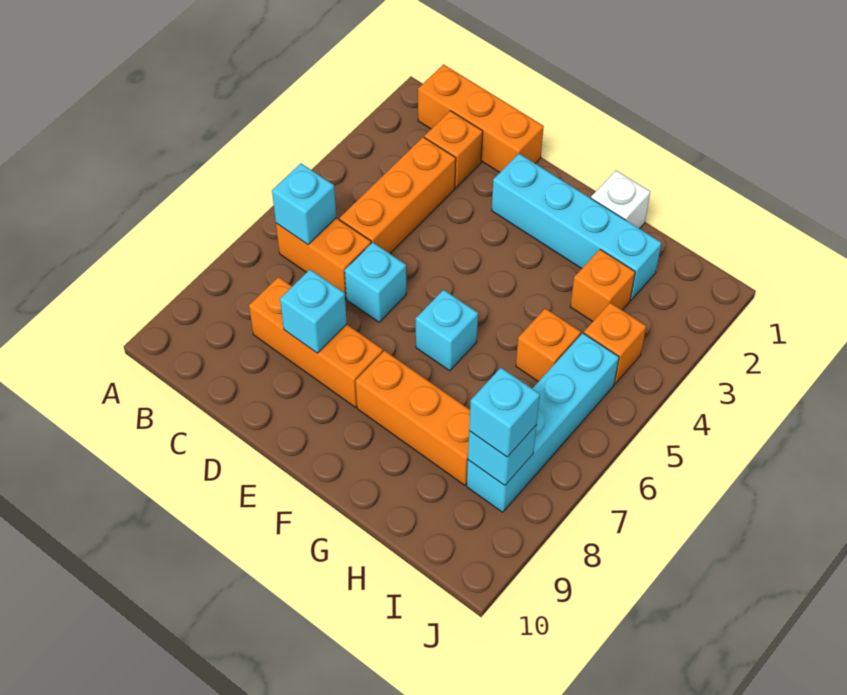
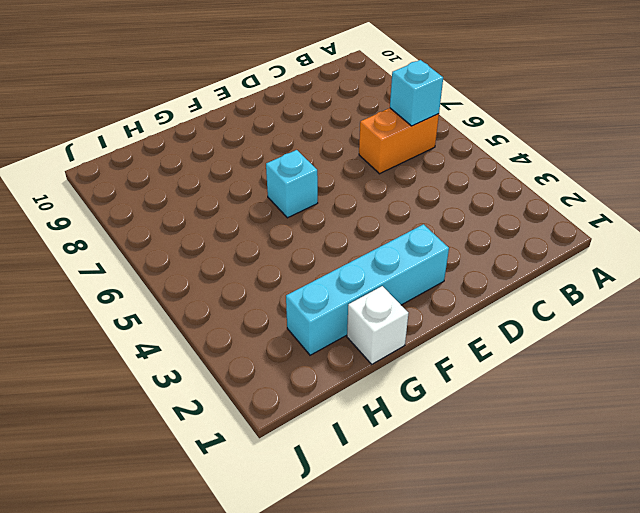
none -> orange brick B1:D1 level 1
none -> orange brick C2 level 1
none -> orange brick C3:C5 level 1

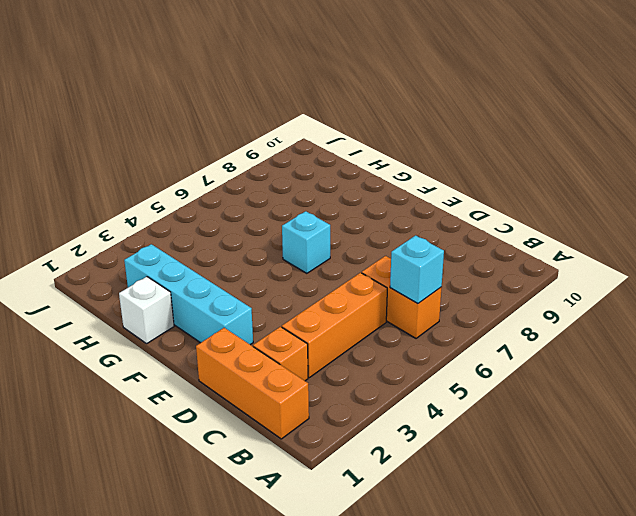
none -> orange brick C8:E8 level 1
none -> cyan brick D6 level 1
none -> orange brick F8:H8 level 1

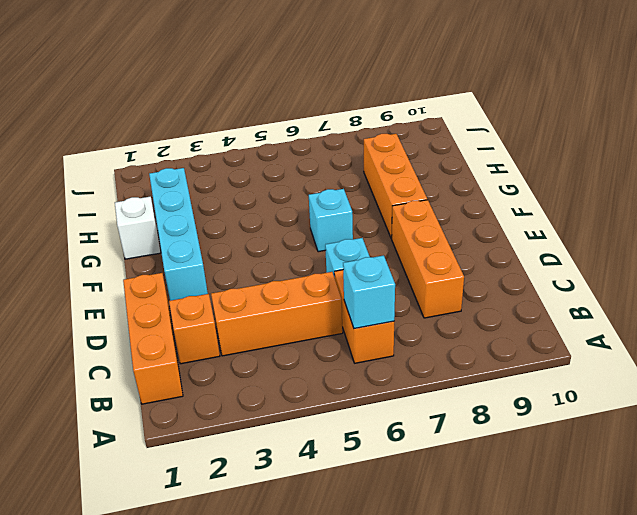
none -> orange brick H3 level 1
none -> orange brick H5 level 1
none -> orange brick I4 level 1

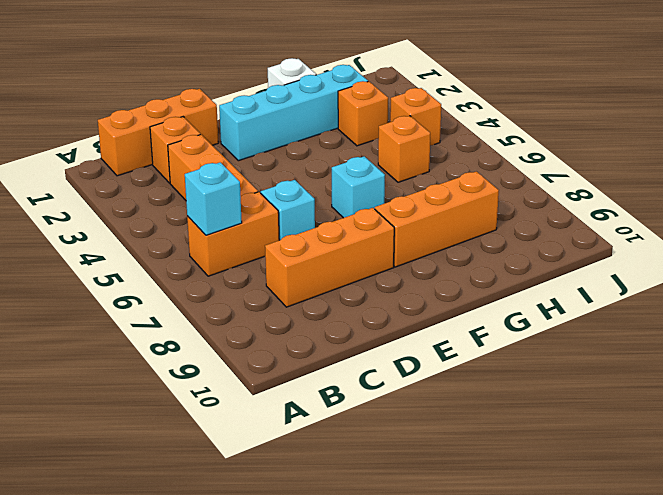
none -> cyan brick I5:I8 level 1
none -> cyan brick D8 level 2
none -> cyan brick I8 level 2

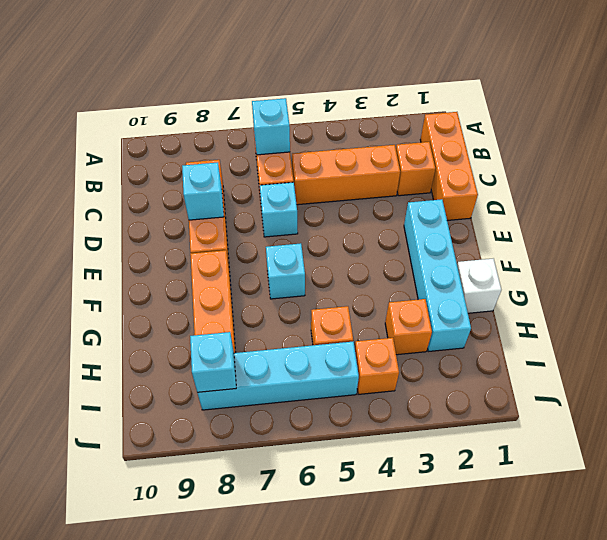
none -> cyan brick I8 level 3

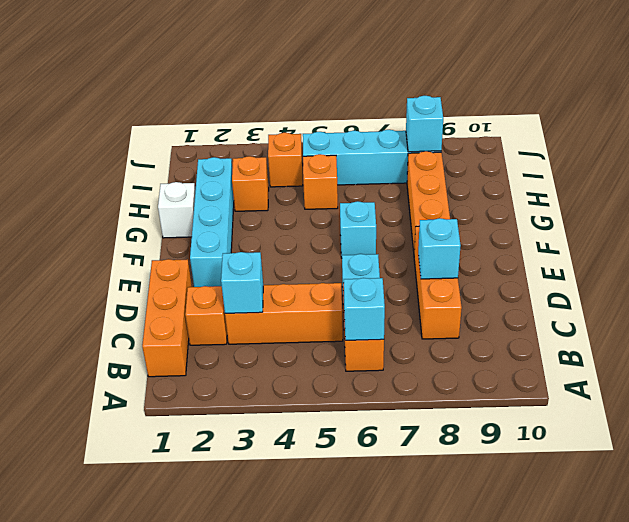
cyan brick C3 level 2 -> cyan brick I8 level 3

